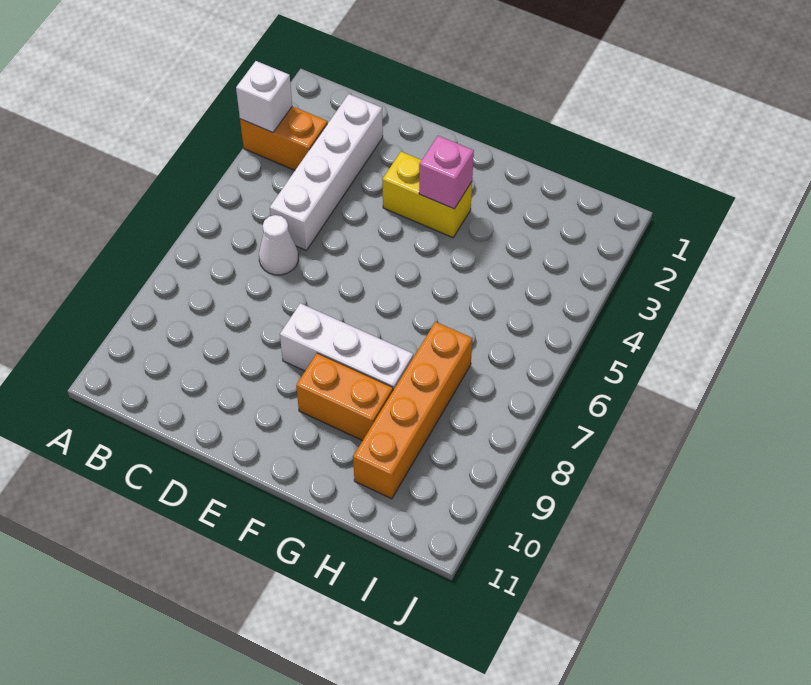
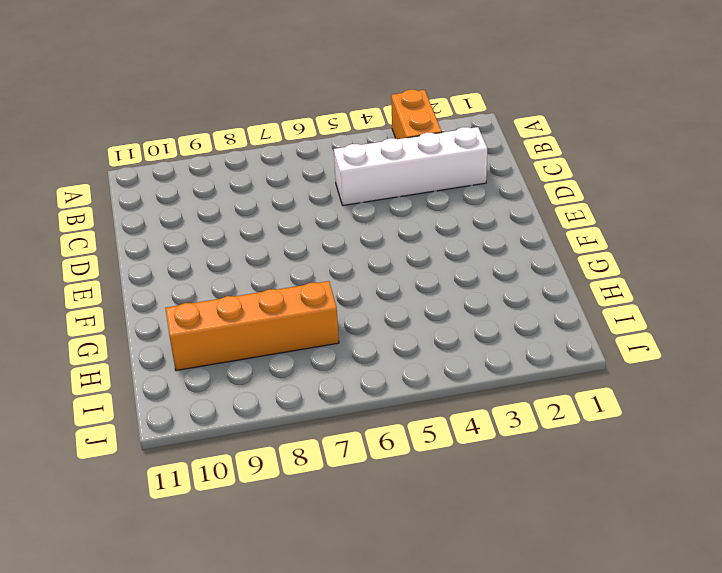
none -> white cone C6 level 1
none -> yellow brick E3:F3 level 1

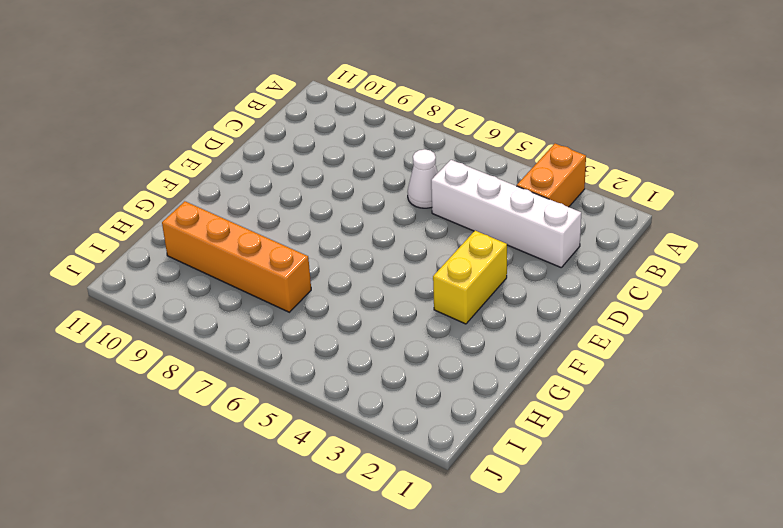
none -> white brick E8:G8 level 1
none -> orange brick F9:G9 level 1

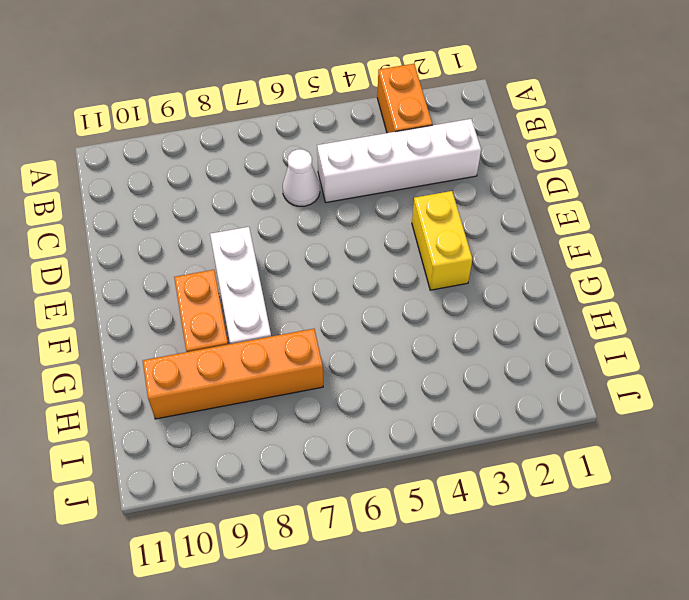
none -> white brick A3 level 2
none -> pink brick F3 level 2

